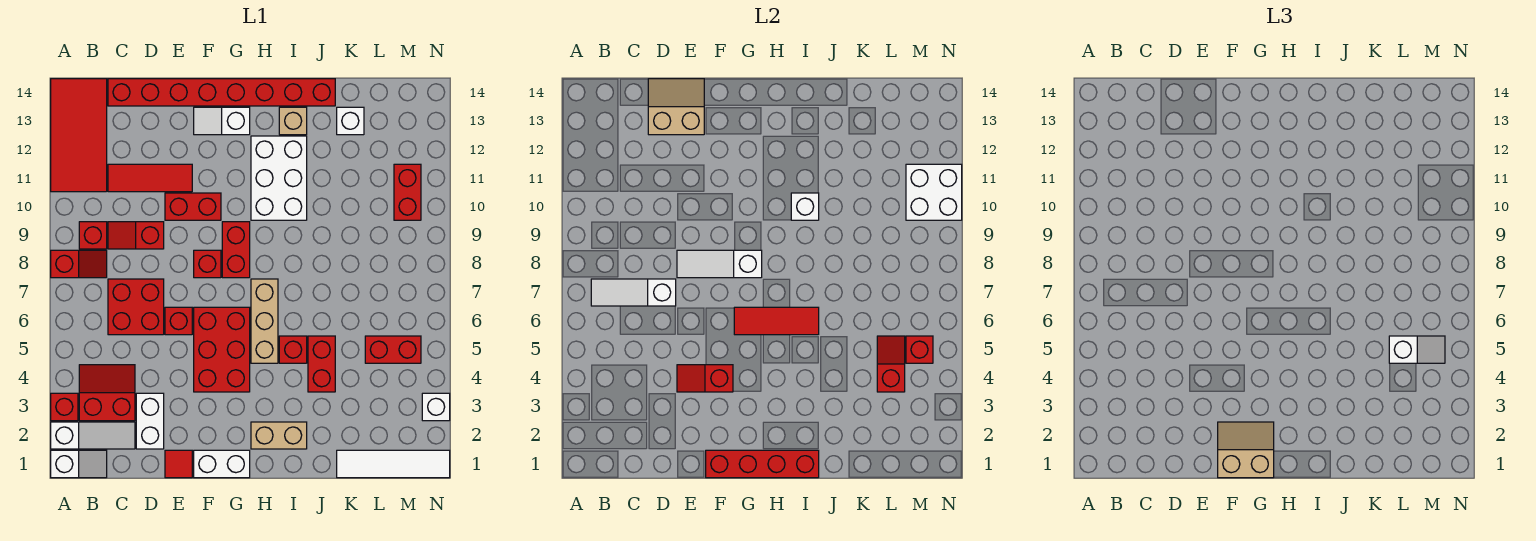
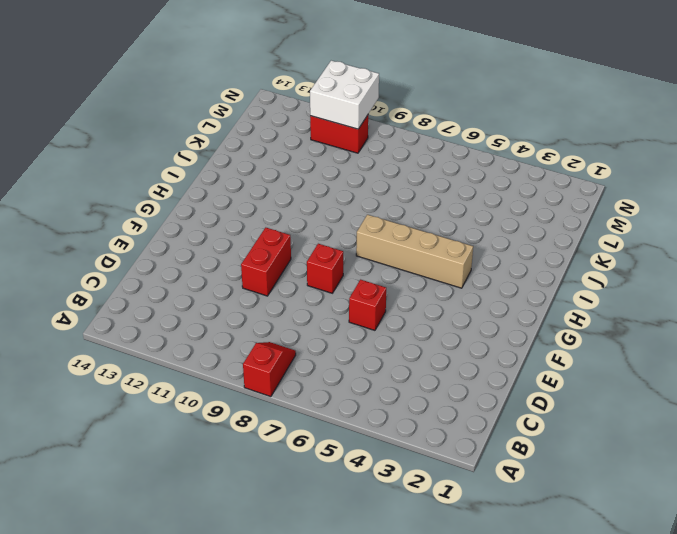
tan brick H4:H7 level 1 -> tan brick H5:H7 level 1
none -> white slope A1:B1 level 1 top A
none -> white slope A2:C2 level 1 top A
none -> red brick A3 level 1
none -> red tile A11:B14 level 1

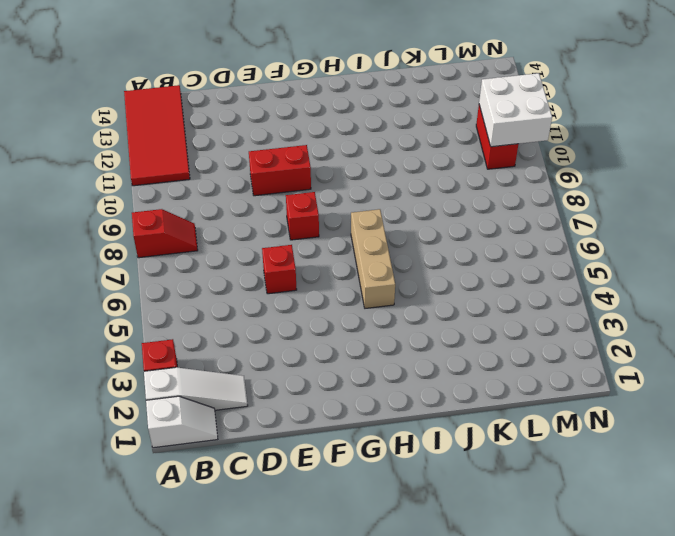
none -> red slope B3:C4 level 1 top 3
none -> red brick B9 level 1
none -> red brick C6:D7 level 1
none -> red slope C9:D9 level 1 top D

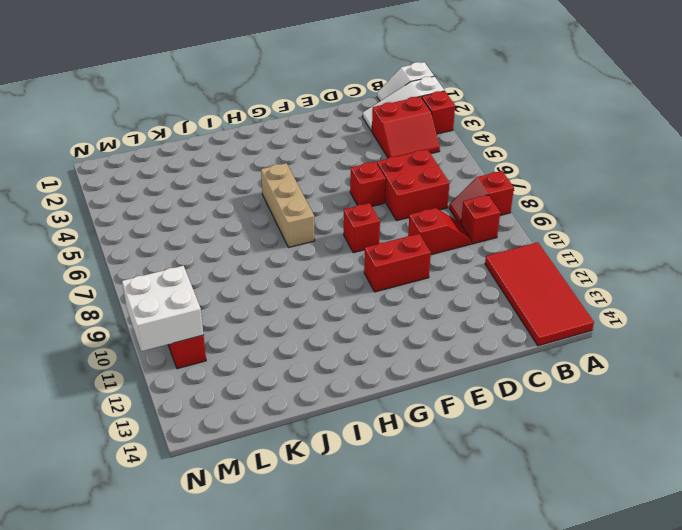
none -> red tile C11:E11 level 1
none -> red brick C14:J14 level 1
none -> white brick D2:D3 level 1
none -> red tile E1 level 1

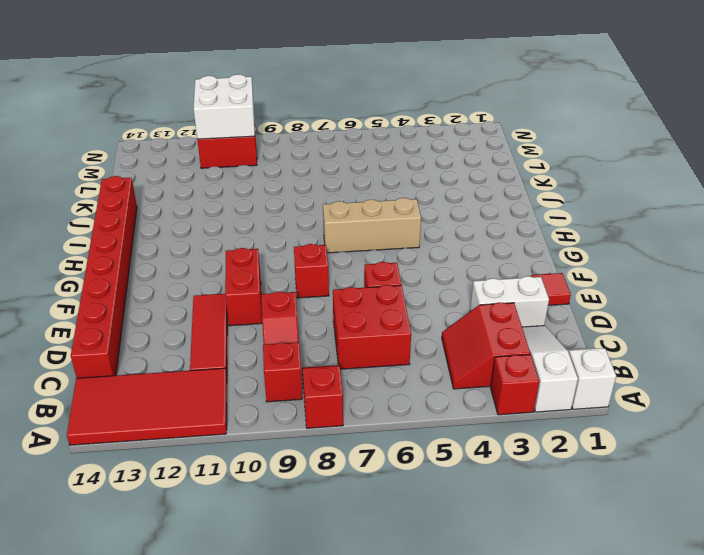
none -> white brick F1:G1 level 1
none -> red brick F4:G6 level 1
none -> white slope F13:G13 level 1 top G
none -> red brick G8:G9 level 1

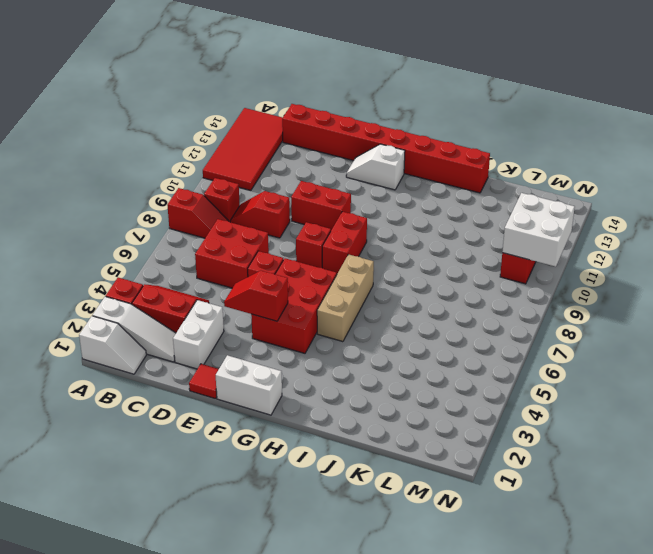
none -> red tile C11:E11 level 1
none -> tan brick H2:I2 level 1
none -> white brick H10:I12 level 1
none -> red brick I5 level 1

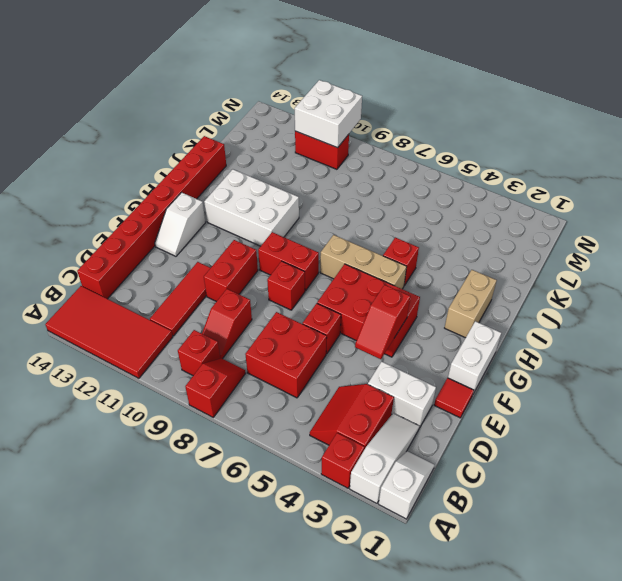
none -> tan brick I13 level 1
none -> red brick J4:J5 level 1
none -> white tile K1:N1 level 1
none -> white brick K13 level 1

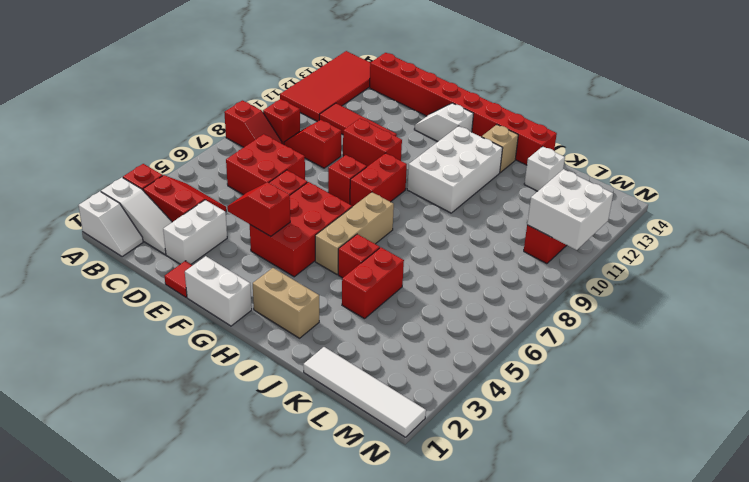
none -> red brick L5:M5 level 1
none -> white brick N3 level 1
none -> white slope B7:D7 level 2 top D
none -> tan slope D13:E14 level 2 top 13

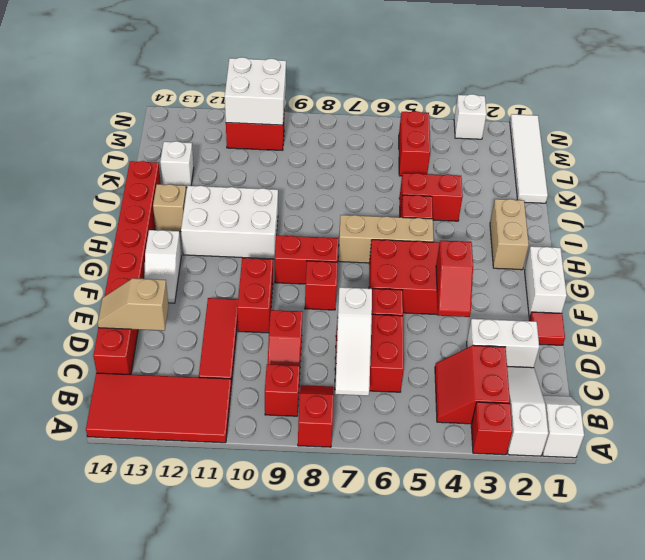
tan slope D13:D14 level 2 top 13 -> tan slope D13:E14 level 2 top 13
none -> white slope E8:G8 level 2 top G
none -> red brick F1:I1 level 2
none -> red tile G6:I6 level 2
none -> white brick I10 level 2

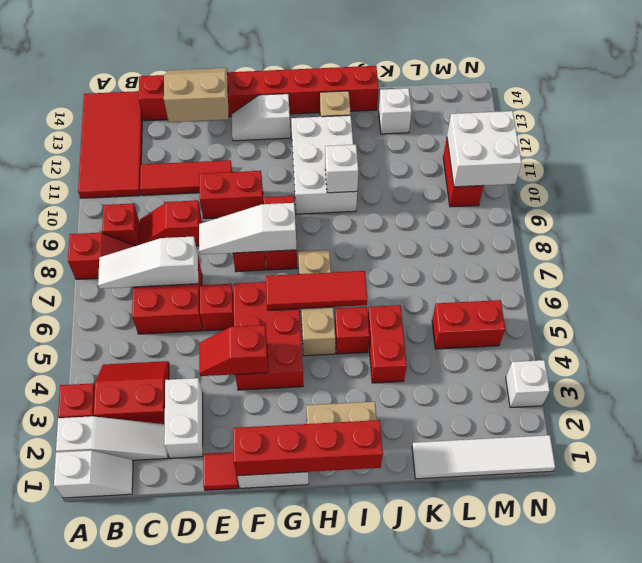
none -> red slope L4:L5 level 2 top 4
none -> red brick M5 level 2
none -> tan slope F1:G2 level 3 top 1
none -> white slope L5:M5 level 3 top L

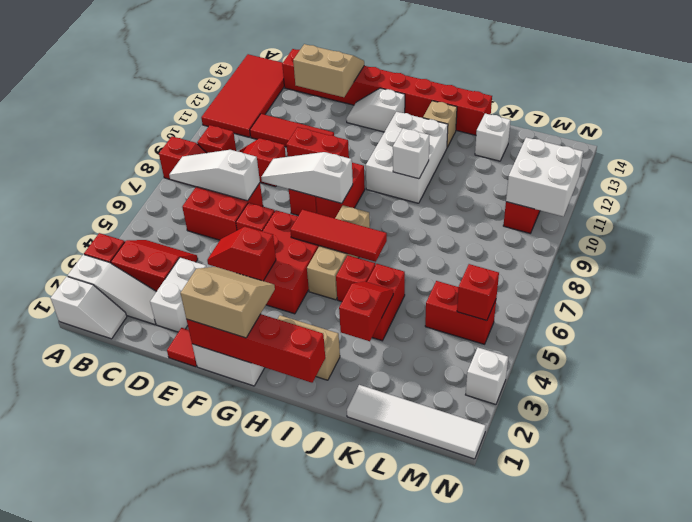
red slope J3:J4 level 2 top 3 -> red slope L4:L5 level 2 top 4
none -> white slope L5:M5 level 3 top L

